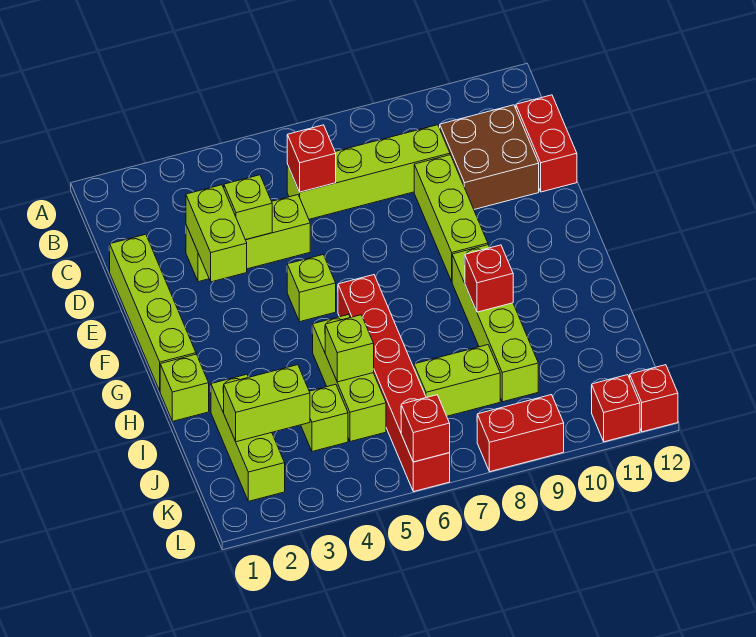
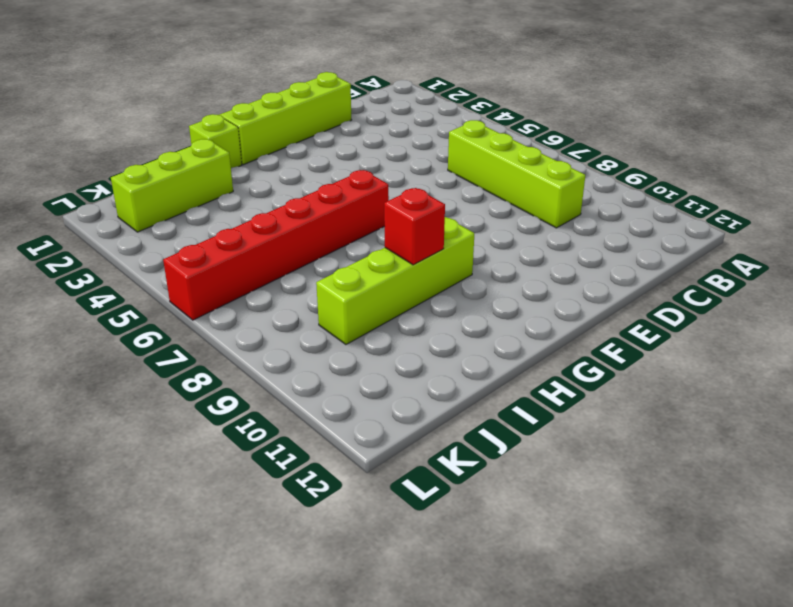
none -> brown brick C10:D11 level 1
none -> red brick C12:D12 level 1
none -> lime brick D3:D5 level 1

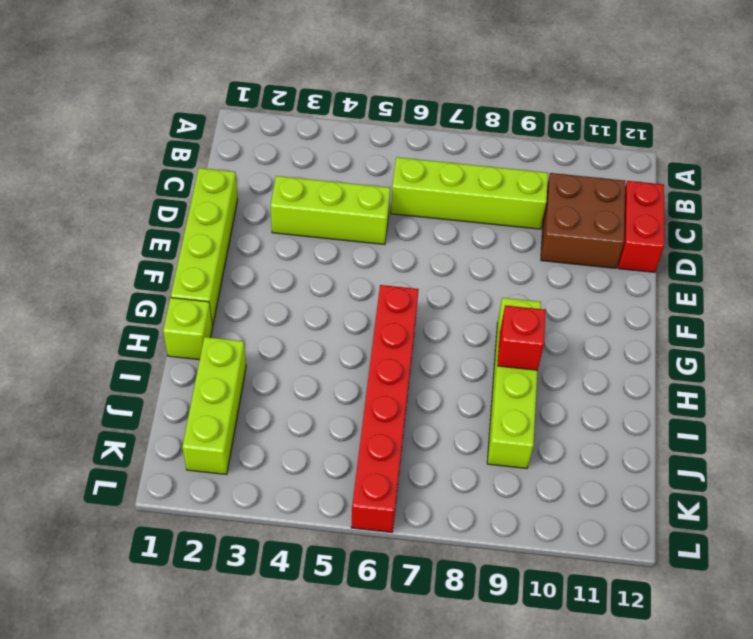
none -> lime brick D9:F9 level 1
none -> lime brick F5 level 1
none -> lime brick H5:J5 level 1

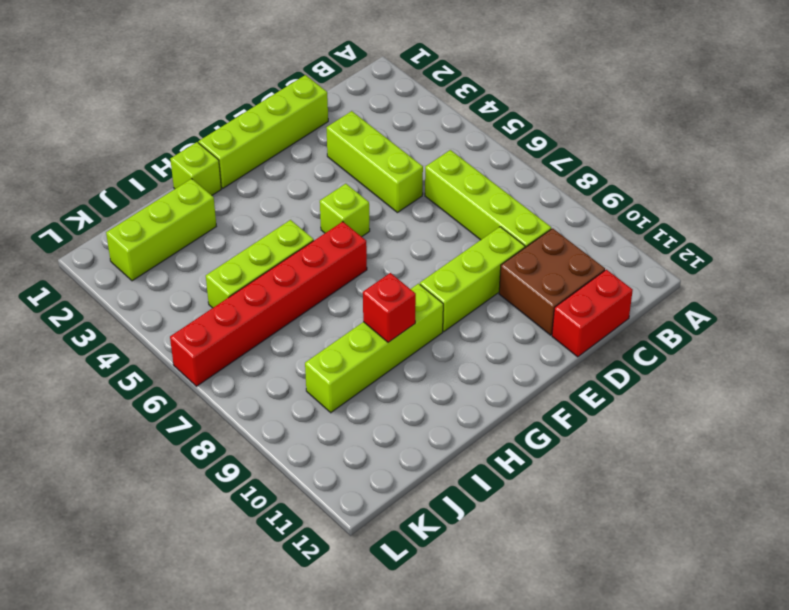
none -> lime brick J4 level 1
none -> lime brick J7:J8 level 1
none -> red brick L8:L9 level 1

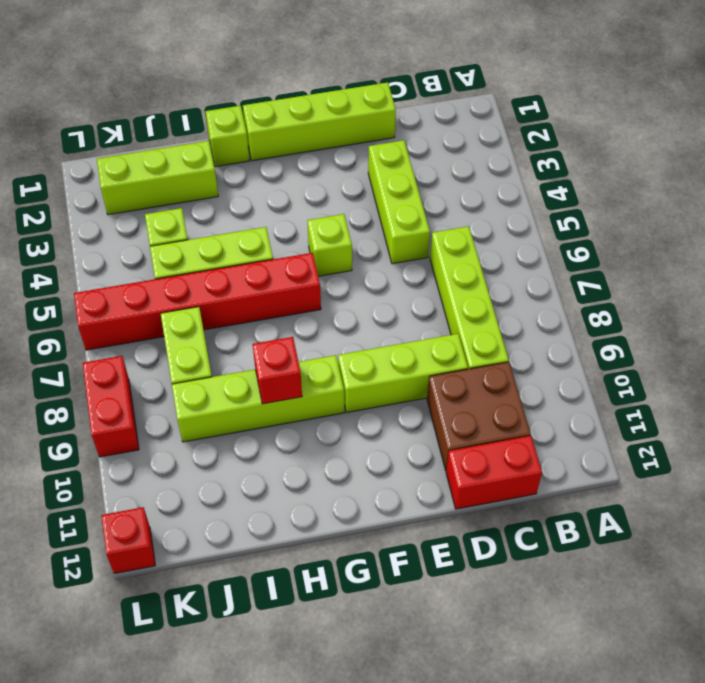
none -> red brick L11 level 1
none -> red brick C6 level 2
none -> lime brick D3:E3 level 2

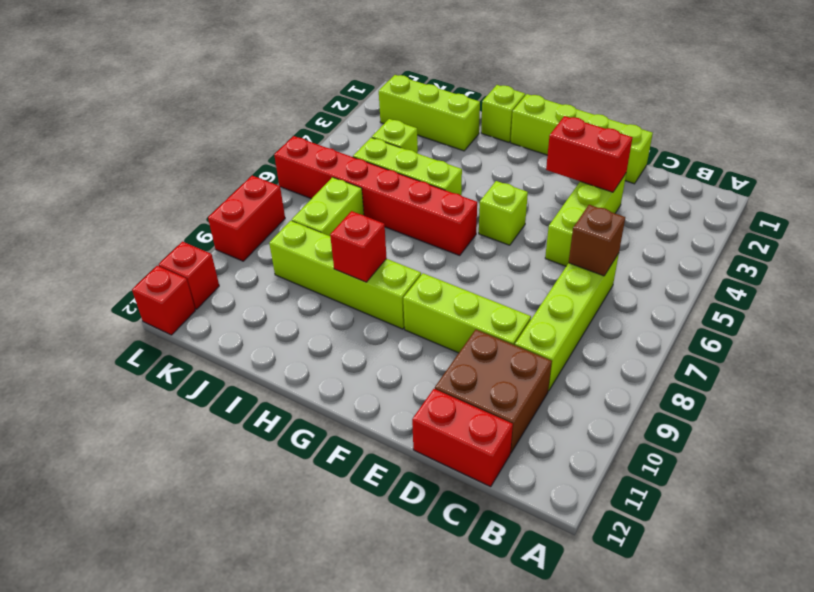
brown brick C6 level 2 -> red brick C6 level 2
red brick D3:E3 level 2 -> lime brick D3:E3 level 2
none -> lime brick D4 level 2
none -> lime brick I5 level 2
none -> lime brick J2:J3 level 2

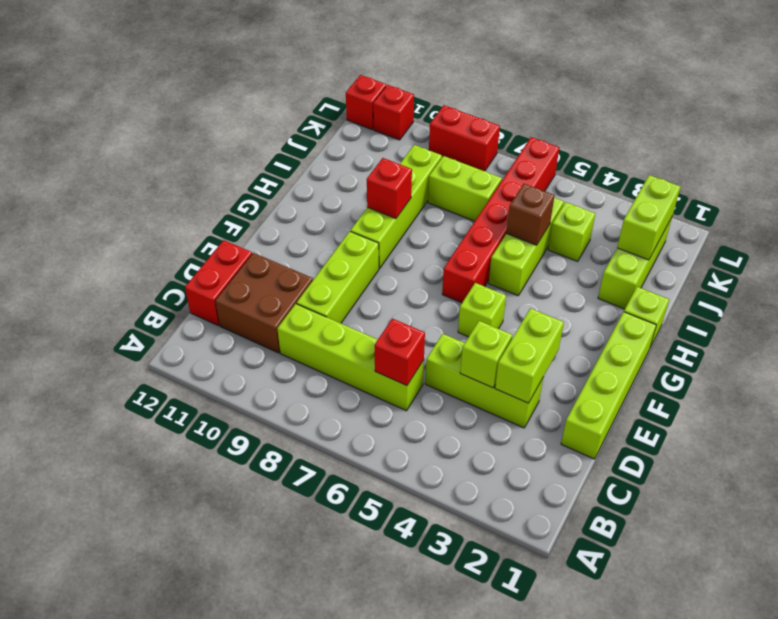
brown brick I5 level 2 -> lime brick I5 level 2
lime brick J2:K2 level 2 -> lime brick J2:J3 level 2
none -> red brick L6 level 2

